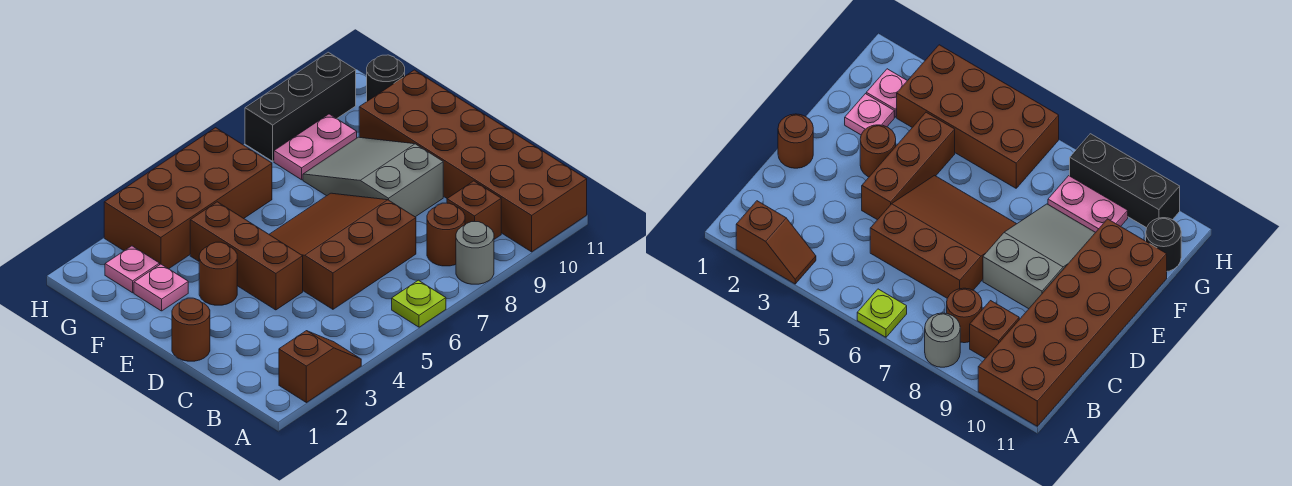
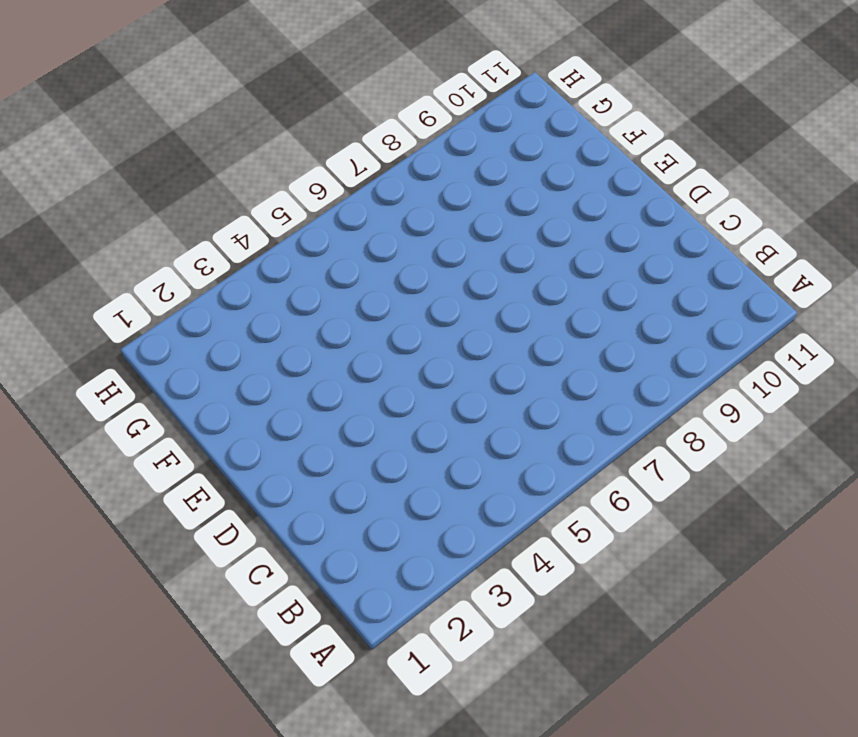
none -> brown slope A2:A3 level 1 top 2
none -> lime plate A6 level 1
none -> grey round brick A8 level 1

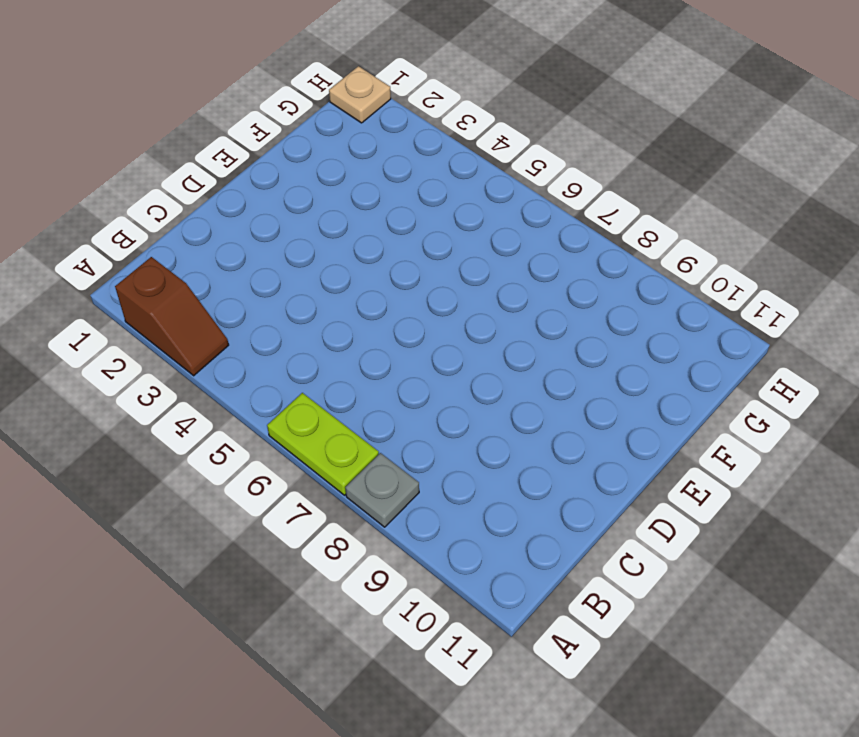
lime plate A6:A7 level 1 -> lime plate A6 level 1
grey plate A8 level 1 -> grey round brick A8 level 1
tan plate H1 level 1 -> none
none -> brown brick A10:F11 level 1
none -> brown round brick B8 level 1
none -> brown brick B9 level 1

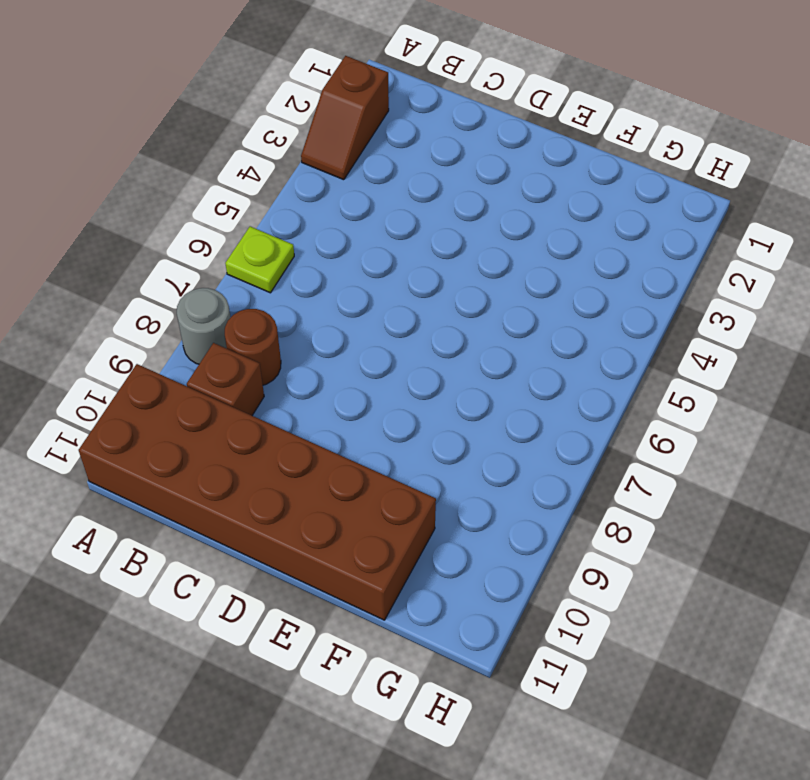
none -> brown slope C5:E7 level 1 top C
none -> brown round brick D1 level 1
none -> brown brick D4:F4 level 1

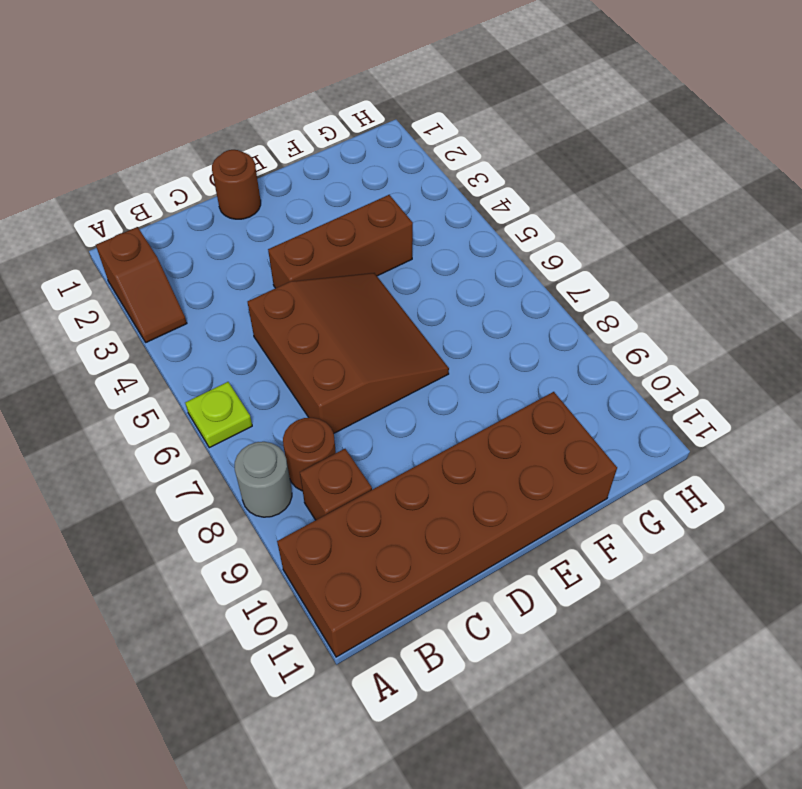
none -> grey slope D8:F9 level 1 top D
none -> brown round brick E3 level 1
none -> pink plate F2 level 1

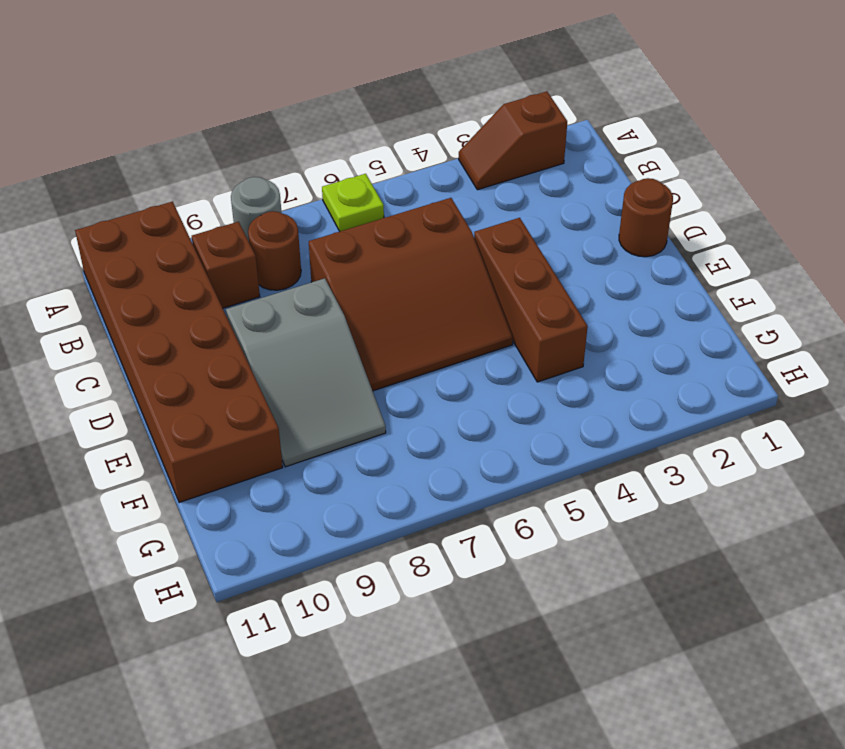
none -> brown round brick E3 level 1
none -> pink plate F2 level 1
none -> pink plate G2 level 1

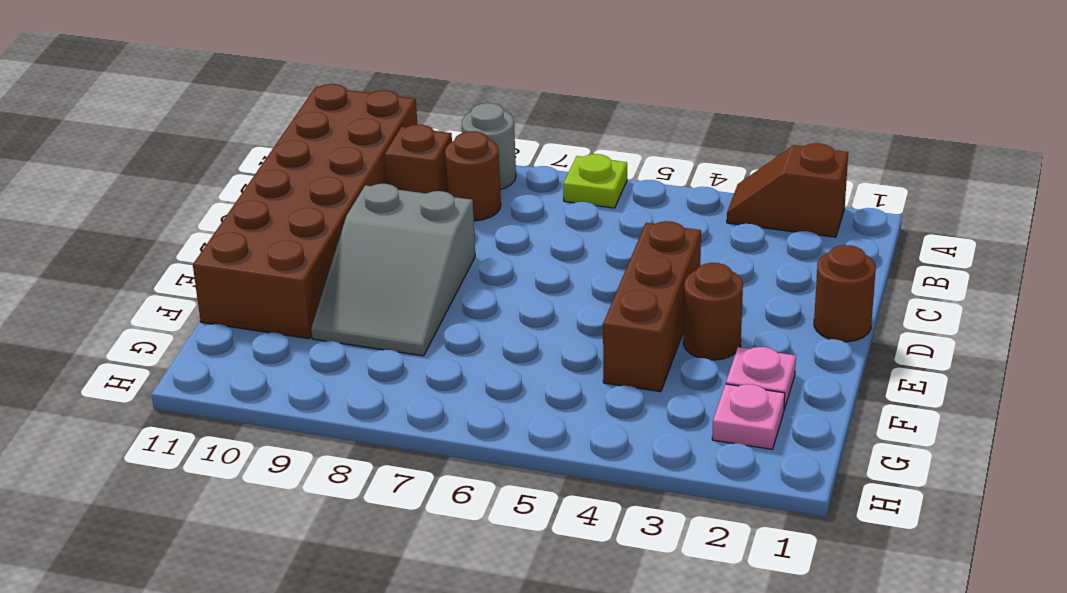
none -> brown slope C5:E7 level 1 top C
none -> brown brick G3:H6 level 1
none -> pink plate G8:G9 level 1

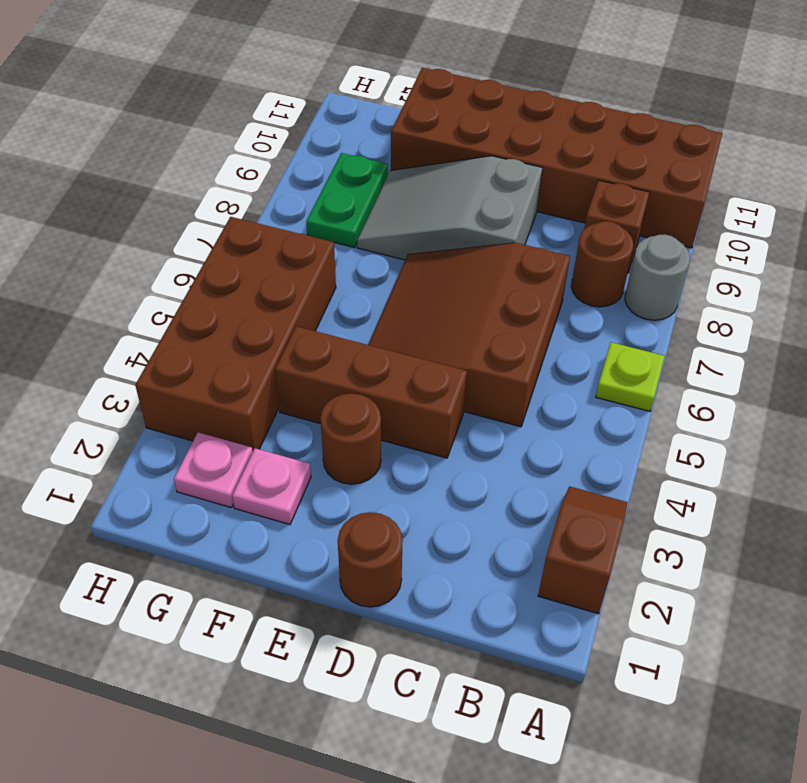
green plate G8:G9 level 1 -> pink plate G8:G9 level 1
none -> black round brick G11 level 1
none -> black brick H8:H10 level 1

